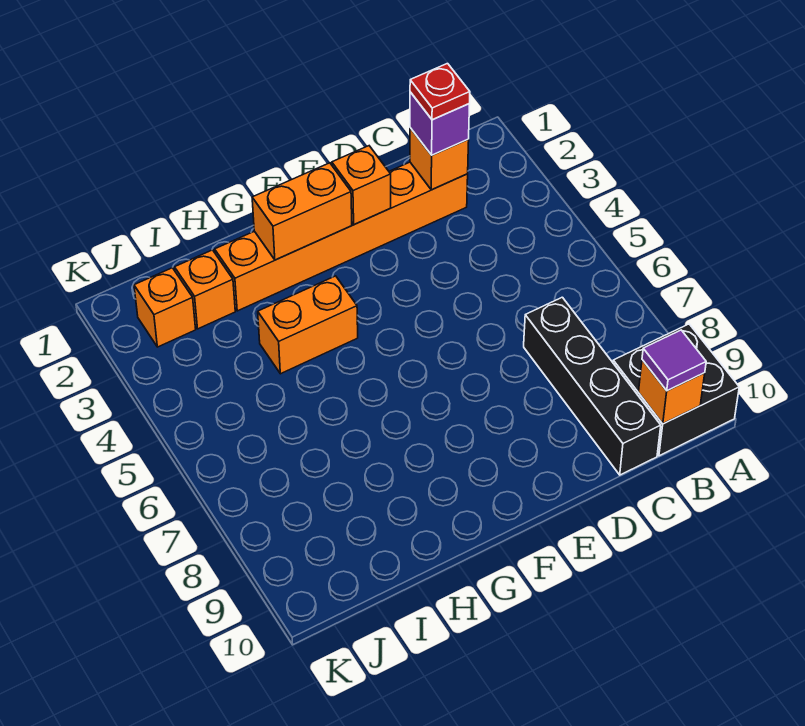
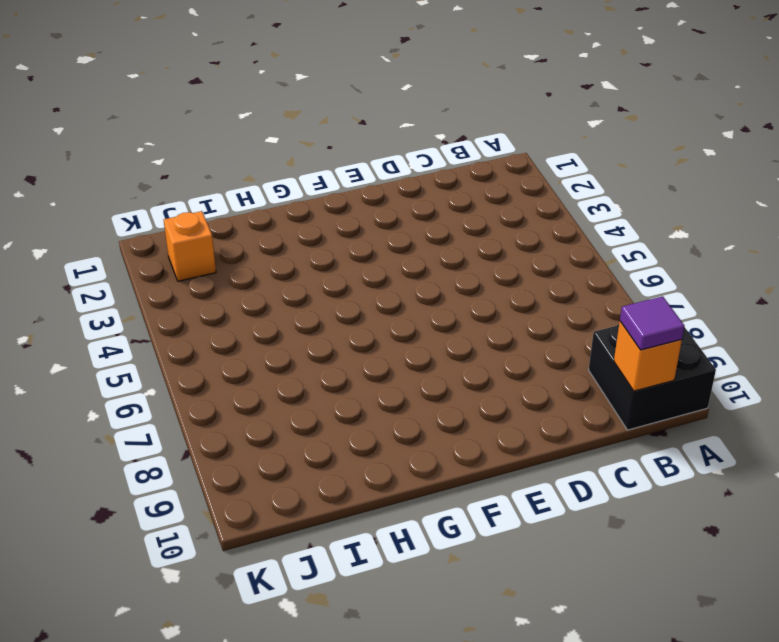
none -> orange brick C2:H2 level 1
none -> black brick C7:C10 level 1
none -> orange brick G4:H4 level 1

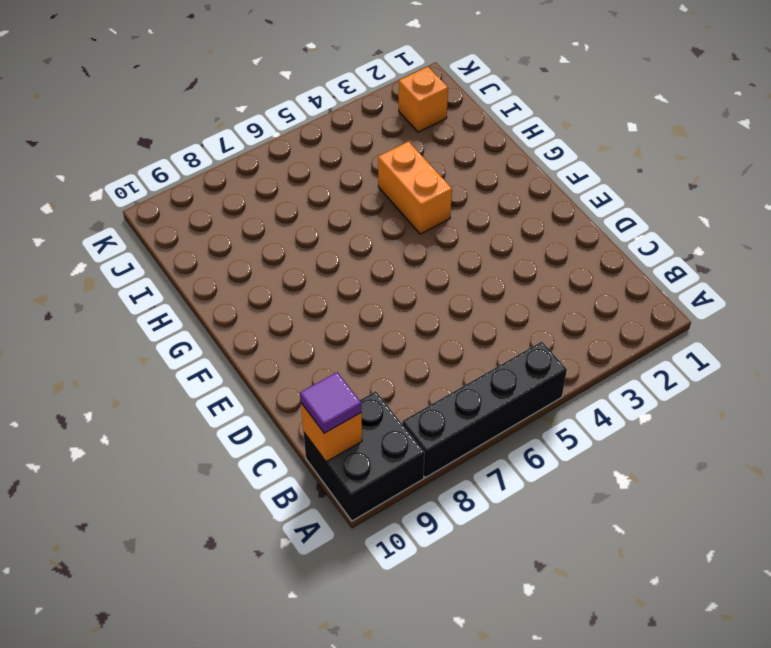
black brick A5:A8 level 1 -> black brick C7:C10 level 1
none -> orange brick C2:H2 level 1
none -> orange brick I2 level 1
none -> orange brick C2 level 2

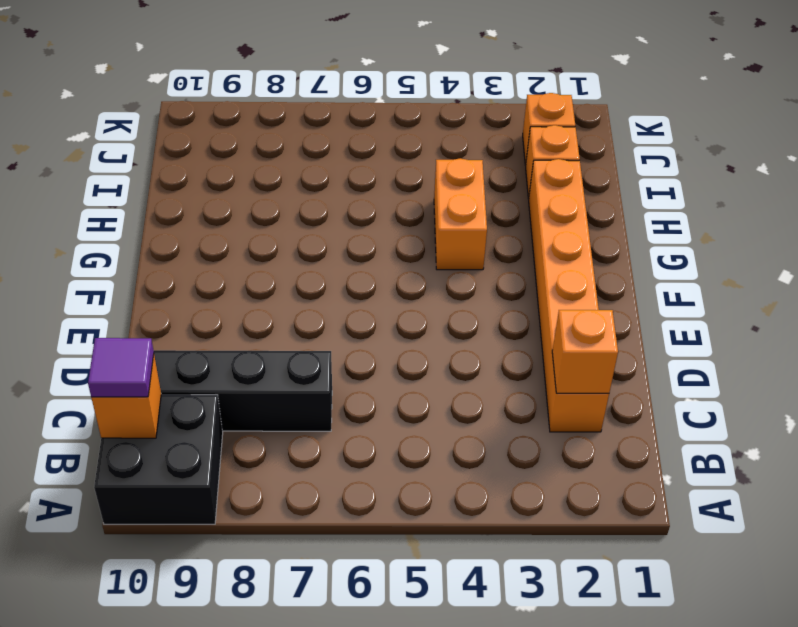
none -> orange brick E2 level 2
none -> orange brick F2:G2 level 2
none -> purple brick C2 level 3

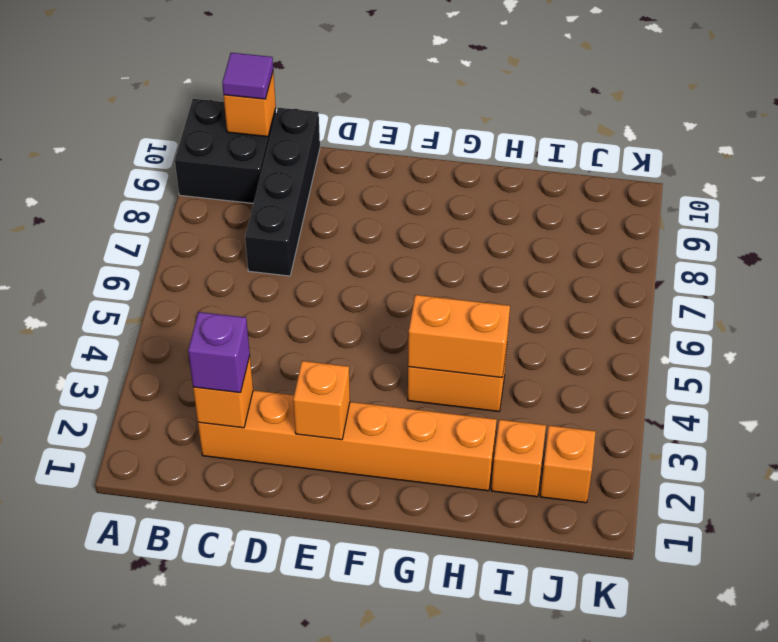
orange brick G4:H4 level 2 -> orange brick F2:G2 level 2
none -> red plate C2 level 4

